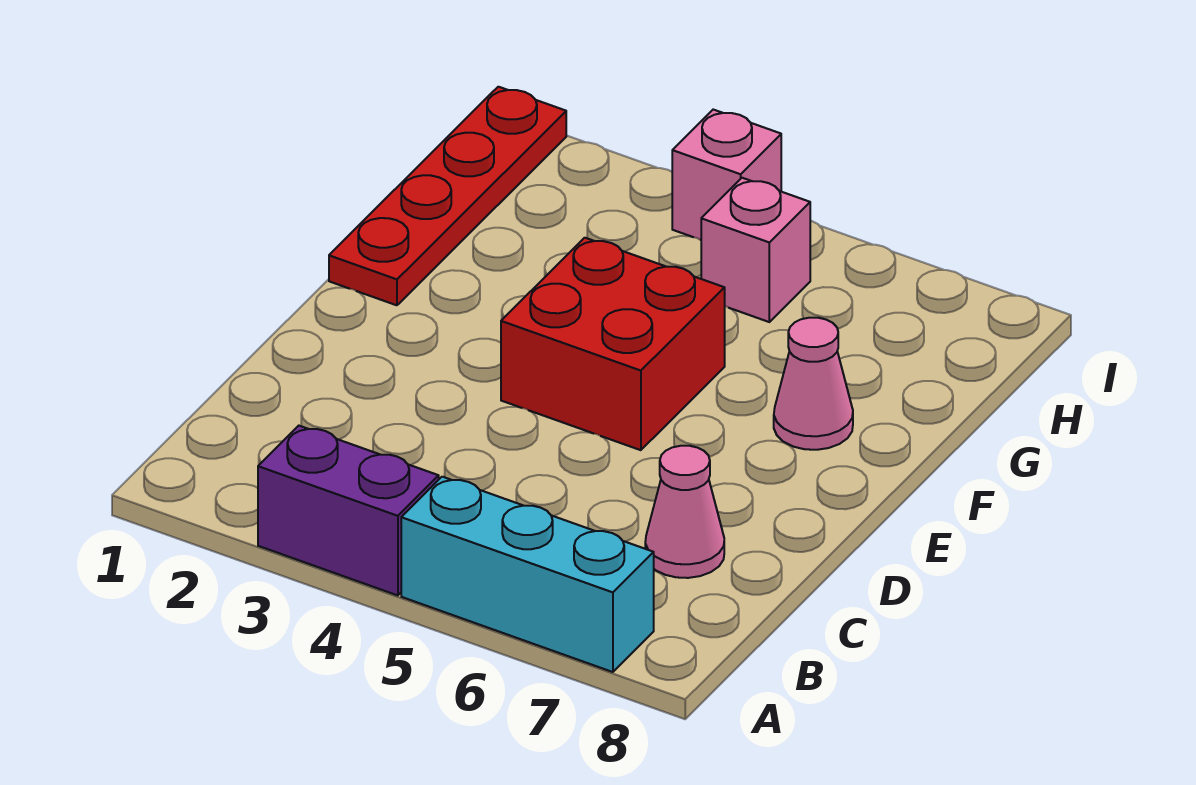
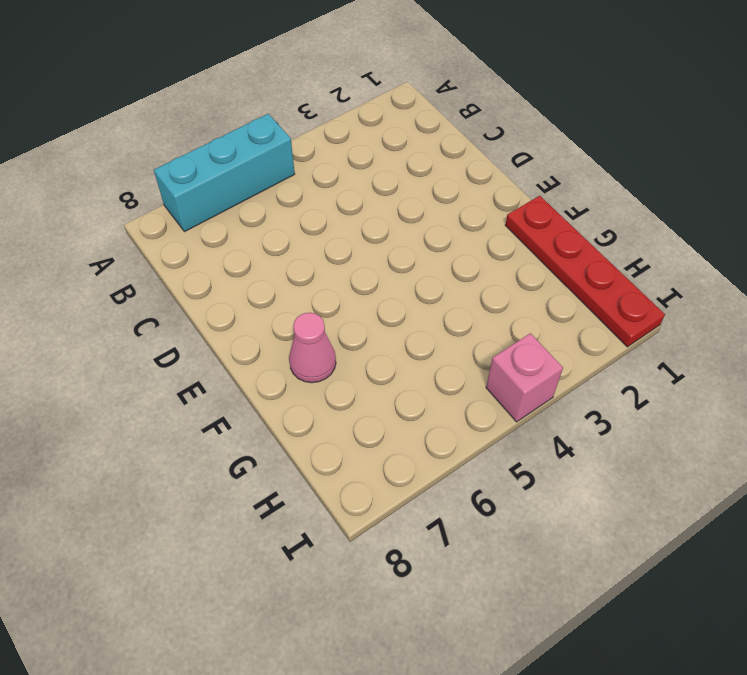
none -> purple brick A3:A4 level 1
none -> pink cone C7 level 1

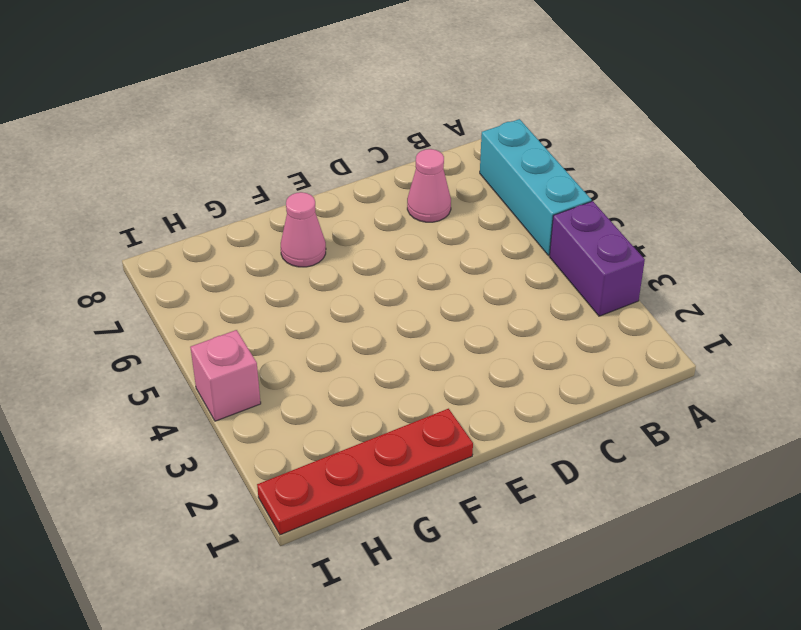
none -> red brick E4:F5 level 1
none -> pink brick H5 level 1

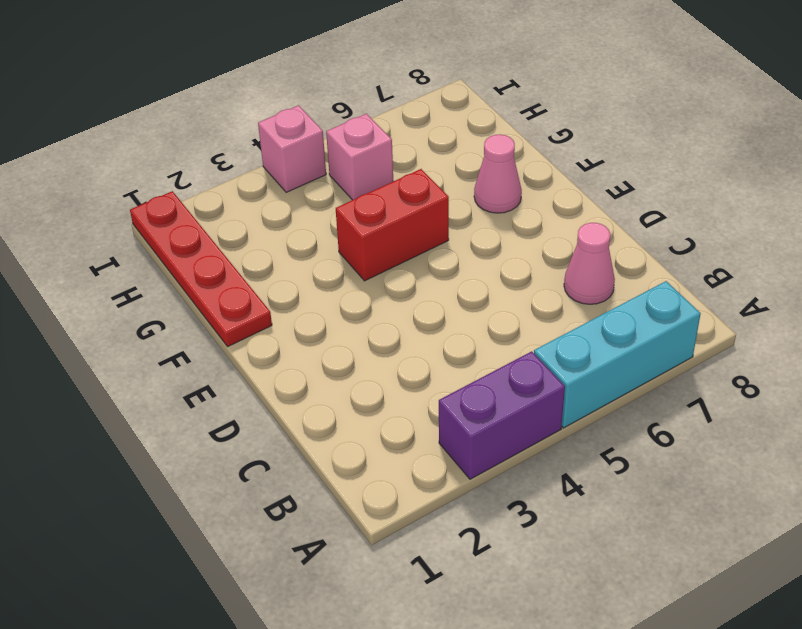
red brick F4:F5 level 1 -> red brick E4:F5 level 1

